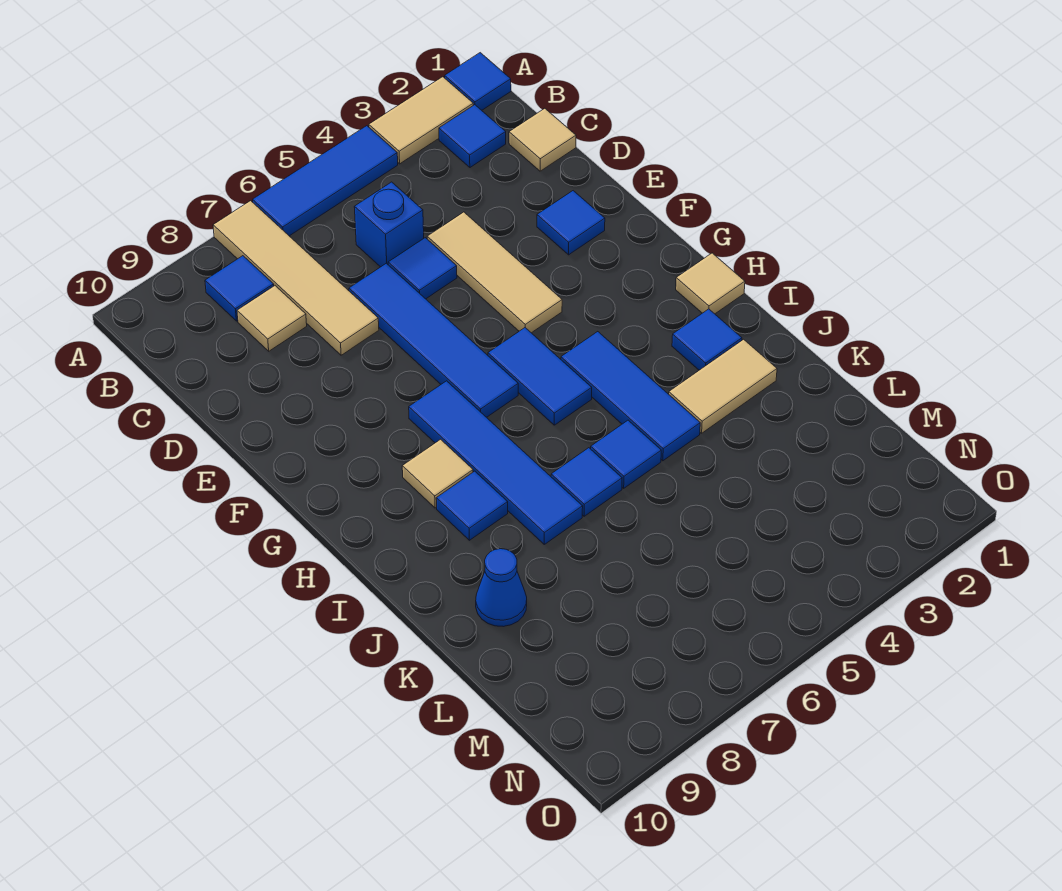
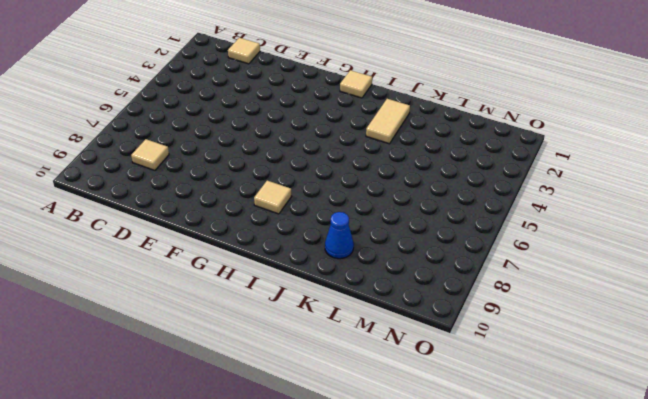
none -> blue tile A1 level 1
none -> tan tile A2:A3 level 1
none -> blue tile A4:A6 level 1

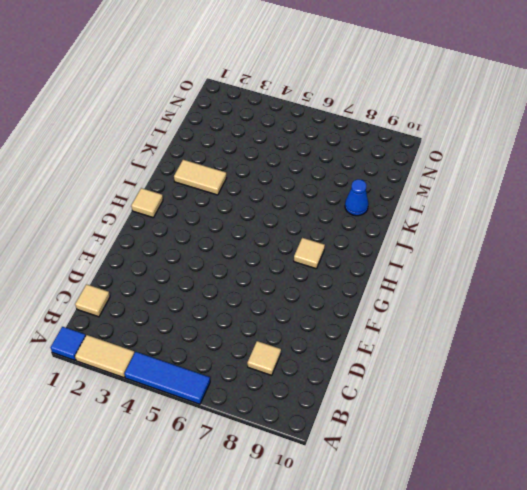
none -> tan tile A7:D7 level 1
none -> blue tile B2 level 1
none -> blue tile B8 level 1

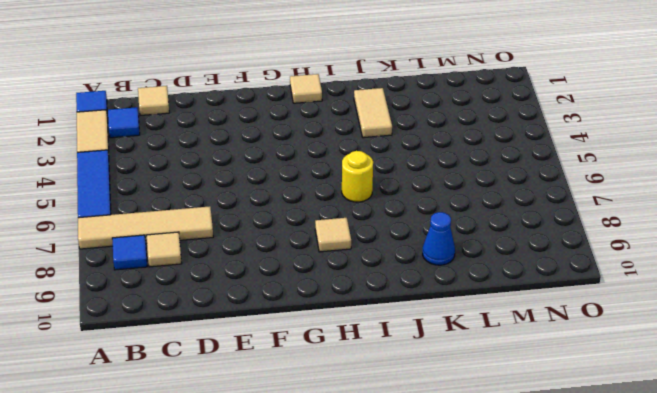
yellow round brick I6 level 1 -> none
none -> blue brick C5 level 1
none -> tan tile D4:F4 level 1
none -> blue tile D5 level 1

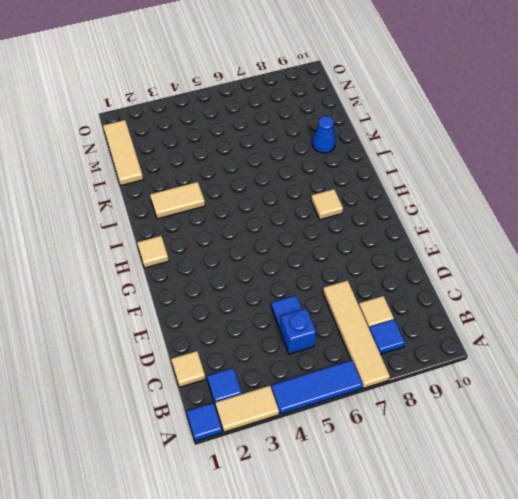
tan tile L1:N1 level 1 -> tan tile D4:F4 level 1
none -> blue tile D6:G6 level 1
none -> blue tile E2 level 1
none -> blue tile G5:H5 level 1

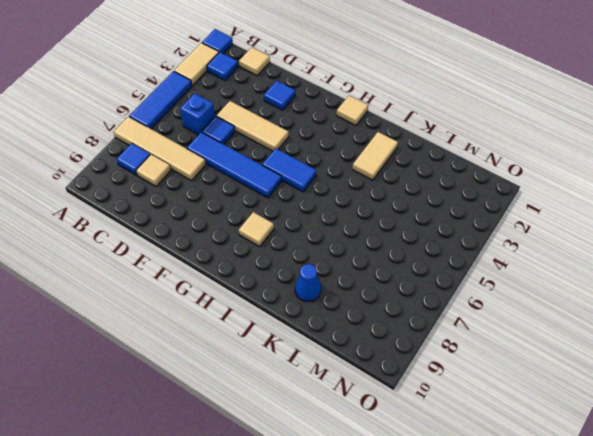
none -> blue tile G7:J7 level 1
none -> blue tile H4:J4 level 1
none -> blue tile I2 level 1

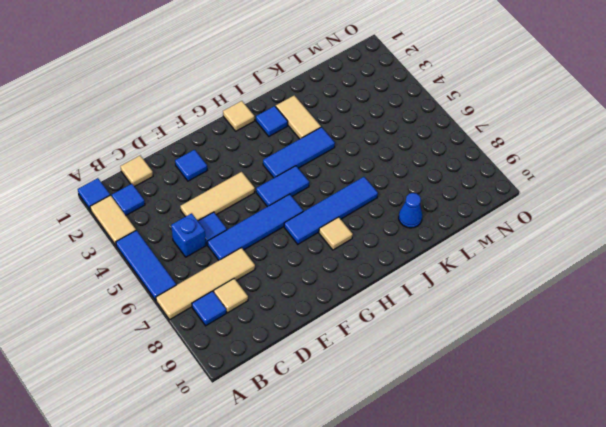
none -> blue tile I8 level 1
none -> blue tile J5 level 1
none -> blue tile J6 level 1

